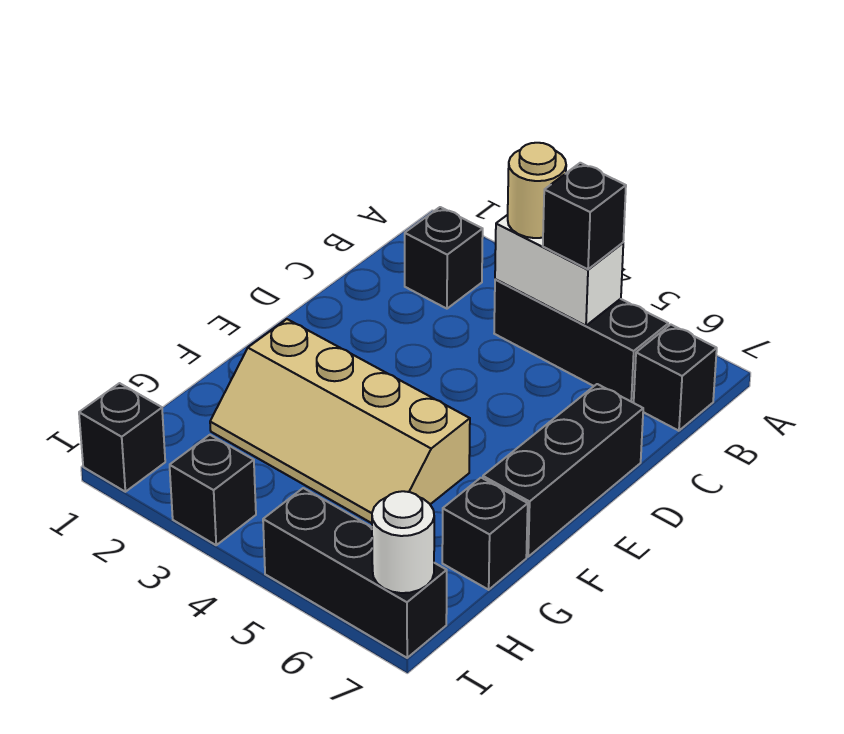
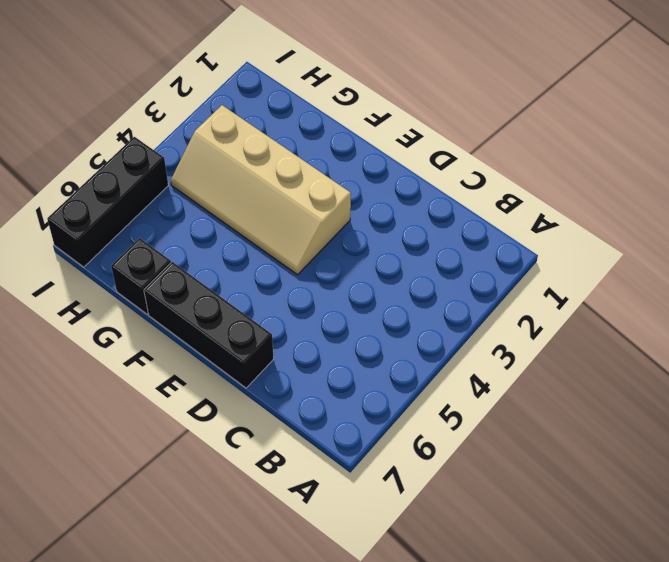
tan slope E3:H4 level 1 top 3 -> tan slope F2:G5 level 1 top F
none -> black brick B2 level 1
none -> black brick B4:B6 level 1
none -> black brick B7 level 1

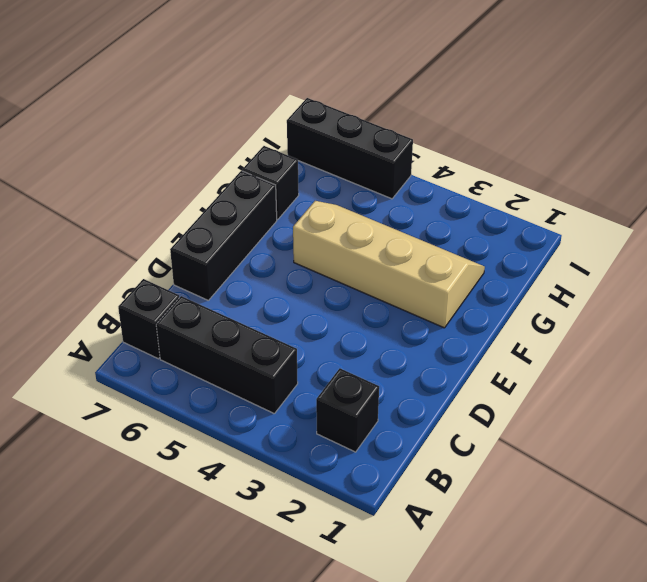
none -> black brick I1 level 1
none -> black brick I3 level 1
none -> white brick B4:B5 level 2

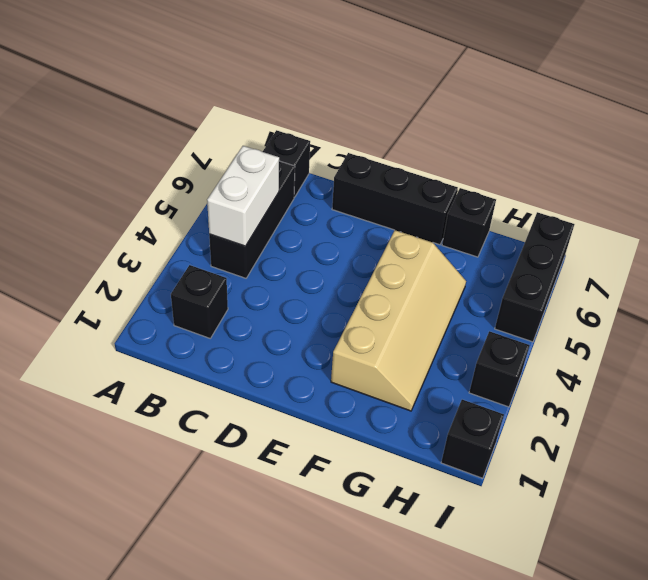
none -> white round brick I7 level 2
none -> tan round brick B4 level 3
none -> black brick B5 level 3

